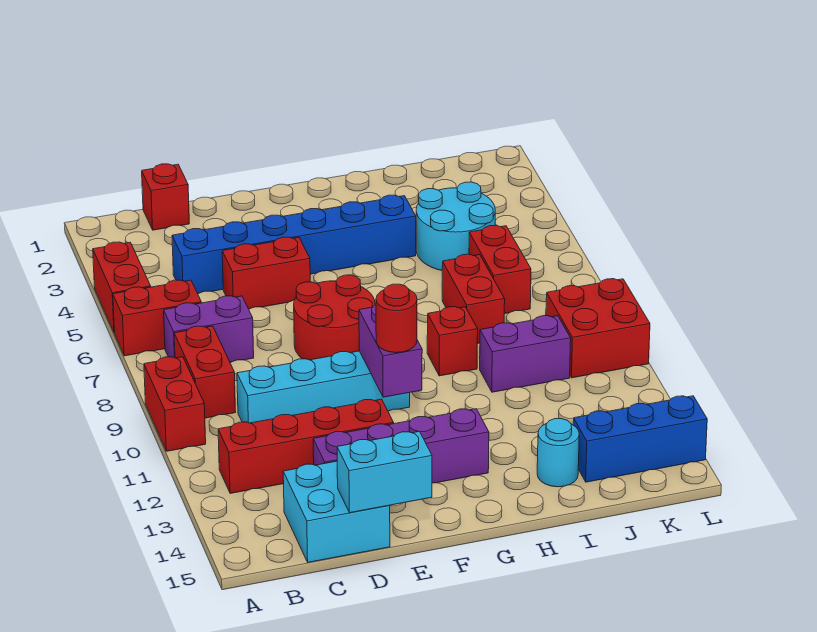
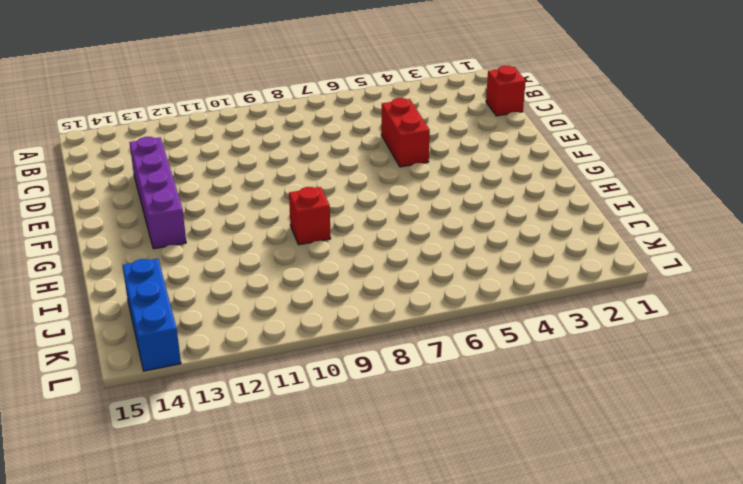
none -> red brick A4:A5 level 1
none -> red brick A6:B6 level 1
none -> red brick A9:A10 level 1

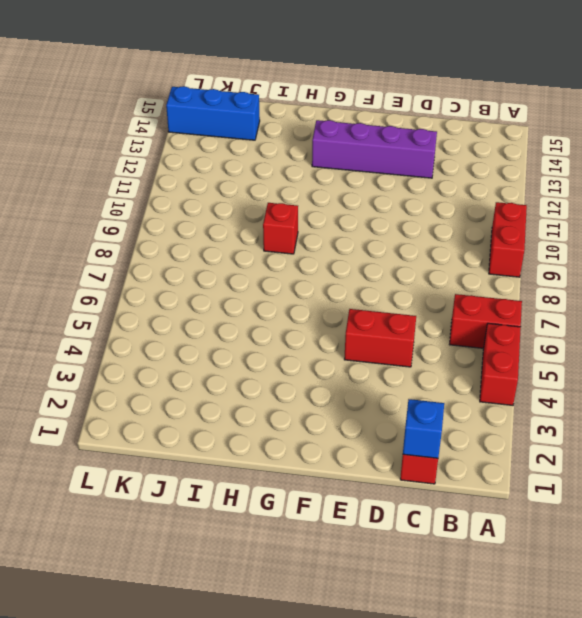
blue brick C1 level 2 -> none
none -> purple brick B7:C7 level 1
none -> red brick B8:B9 level 1
none -> red brick B12:E12 level 1

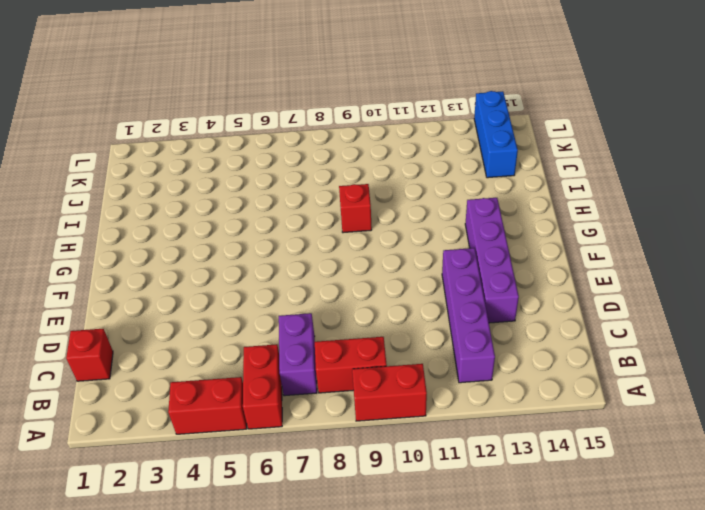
purple brick B12:E12 level 1 -> red brick B12:E12 level 1
none -> blue brick C4:H4 level 1
none -> cyan brick C10:F10 level 1
none -> cyan brick C14:D15 level 1

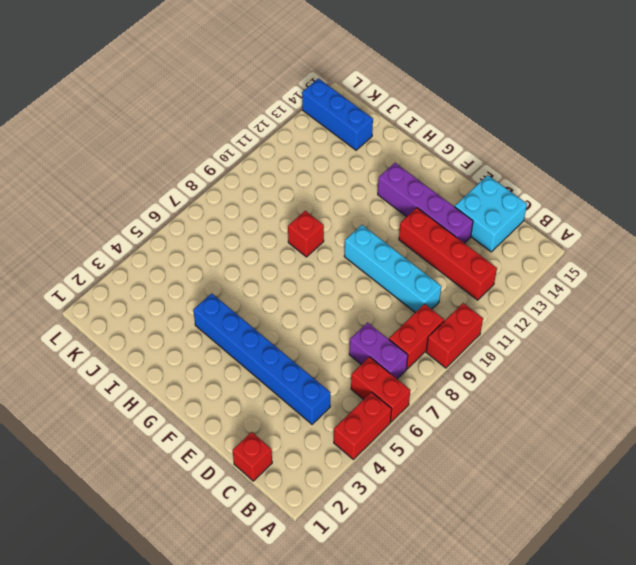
none -> red brick D5:E5 level 1
none -> red round brick E7:F8 level 1
none -> cyan round brick I4:J5 level 1

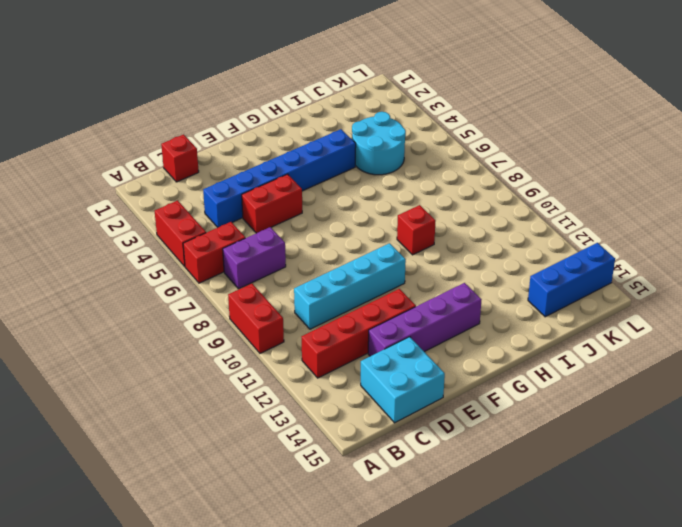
none -> red brick B8:B9 level 1
none -> red round brick E7:F8 level 1
none -> red brick I7:I8 level 1

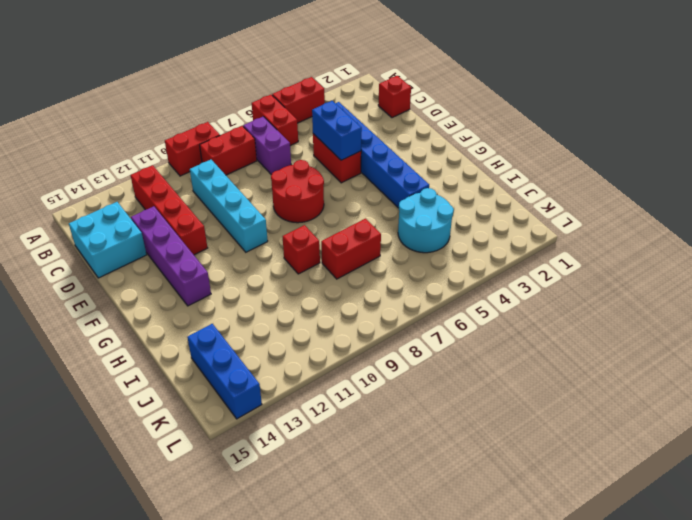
blue brick D5:E5 level 2 -> none
none -> purple brick I10:J10 level 1
none -> cyan round brick I14 level 1
none -> red brick J6:J7 level 1

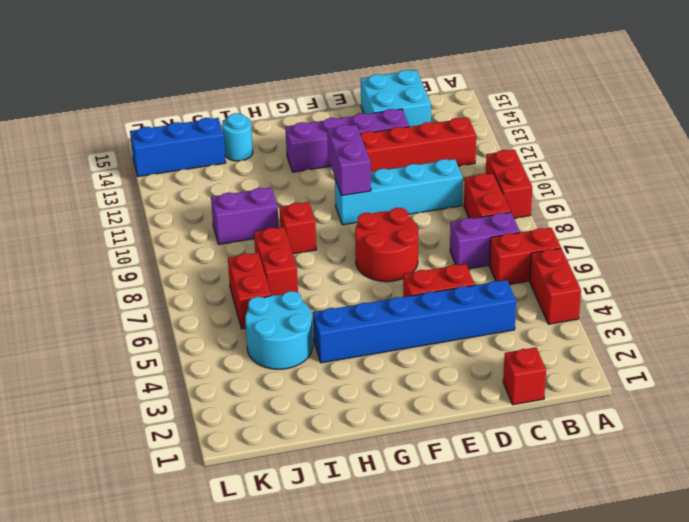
none -> red brick K9:L10 level 1
none -> cyan brick D15:E15 level 2
none -> red round brick F11 level 3

